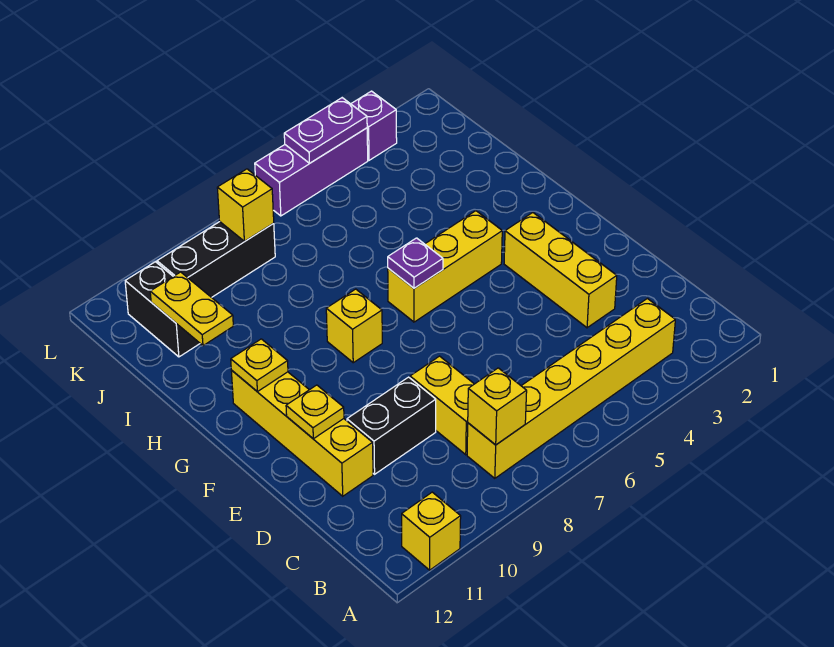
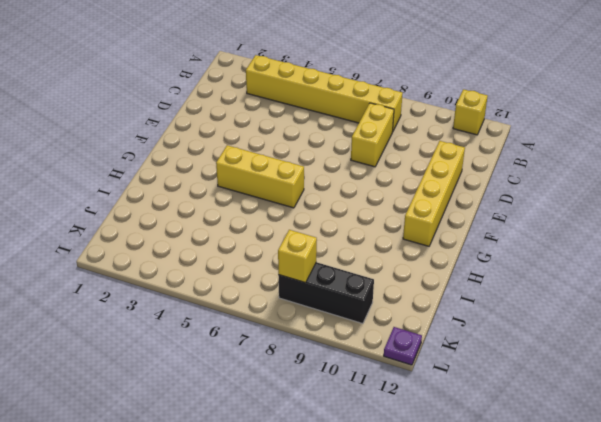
purple plate L12 level 1 -> purple plate G6 level 2
none -> yellow brick D3:F3 level 1
none -> black brick D9:D10 level 1
none -> yellow brick G8 level 1

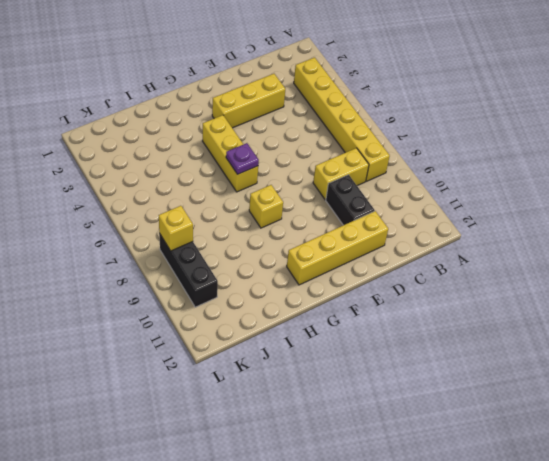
none -> yellow brick A11 level 1
none -> black brick J11:K11 level 1
none -> purple brick L3 level 1

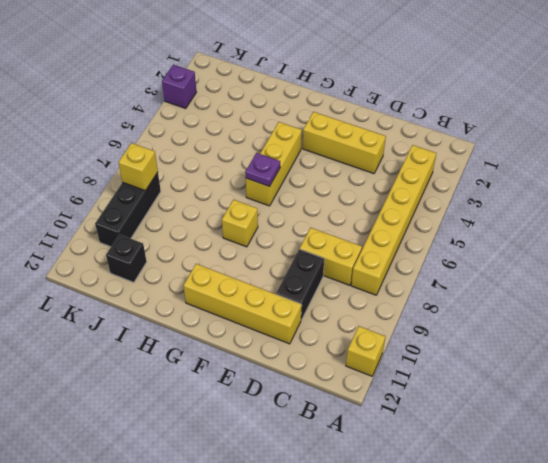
black brick J11 level 1 -> black brick J11:K11 level 1
none -> purple brick L4:L6 level 1
none -> yellow brick B8 level 2
none -> yellow plate E11 level 2

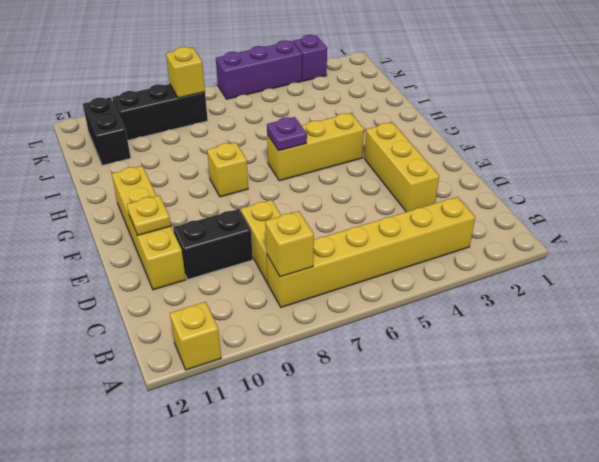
none -> yellow plate G11 level 2
none -> yellow plate I11:J11 level 2
none -> purple plate L4:L5 level 2

